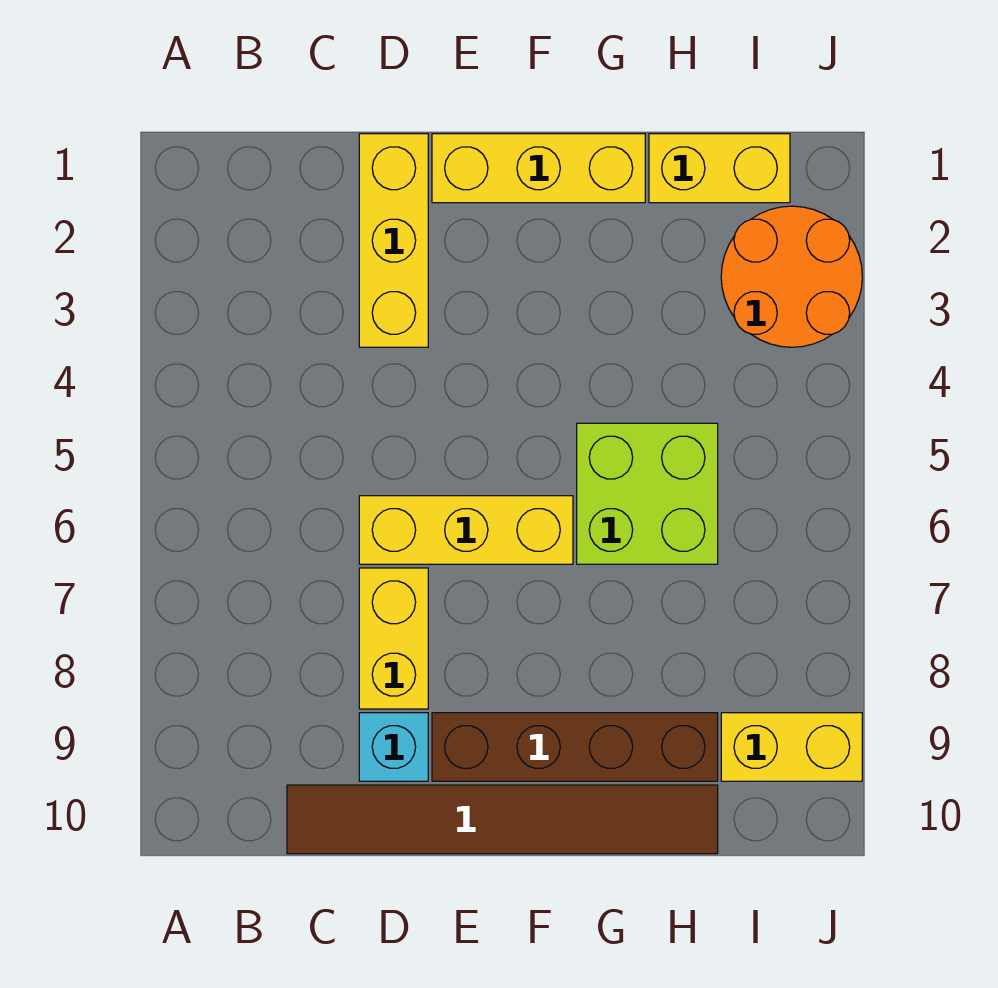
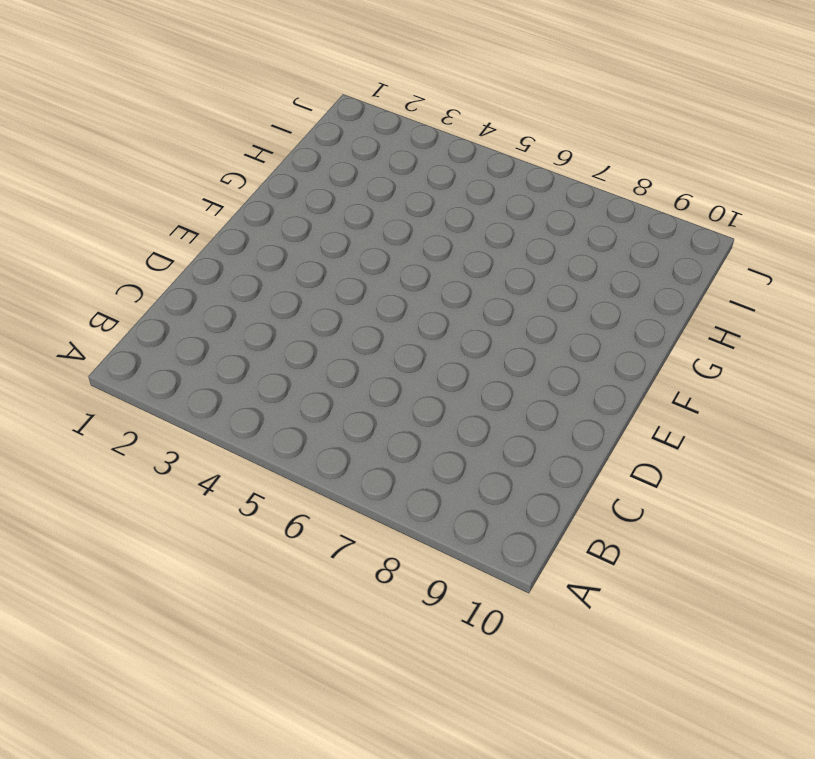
none -> brown tile C10:H10 level 1
none -> yellow brick D1:D3 level 1

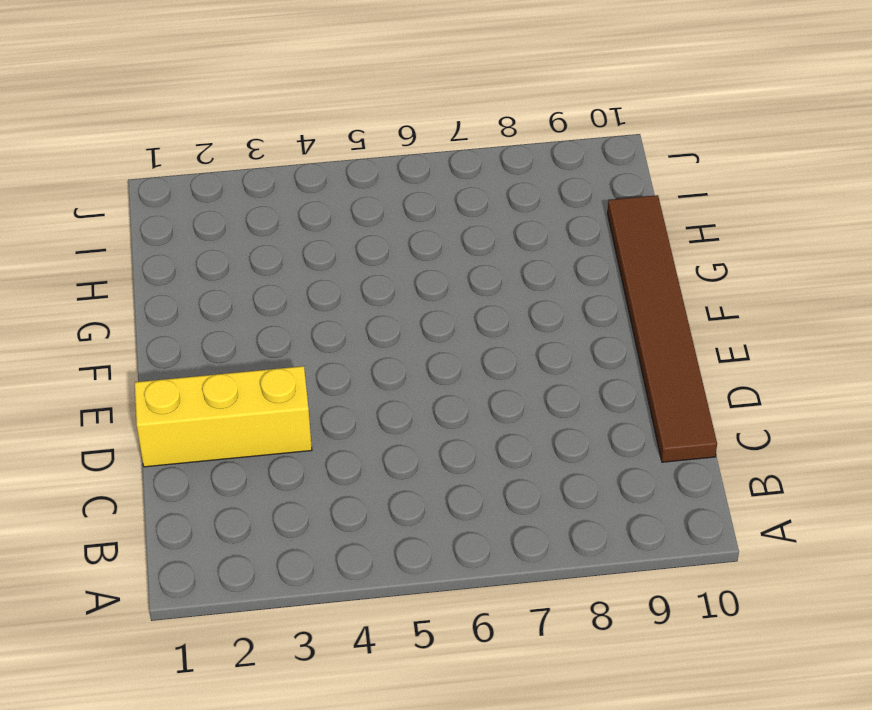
none -> yellow brick D6:F6 level 1
none -> yellow brick D7:D8 level 1

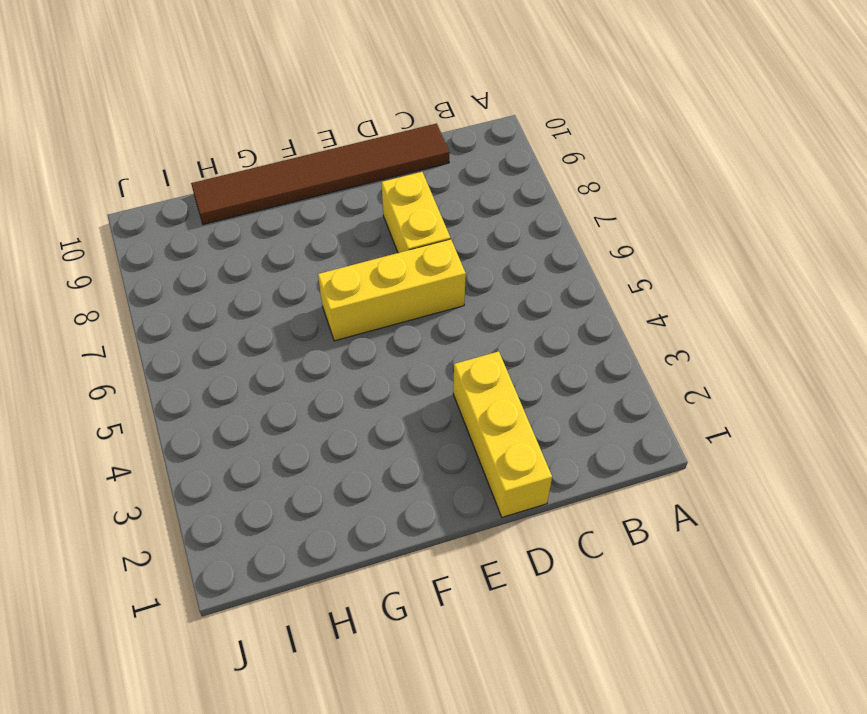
none -> cyan brick D9 level 1
none -> yellow brick E1:G1 level 1

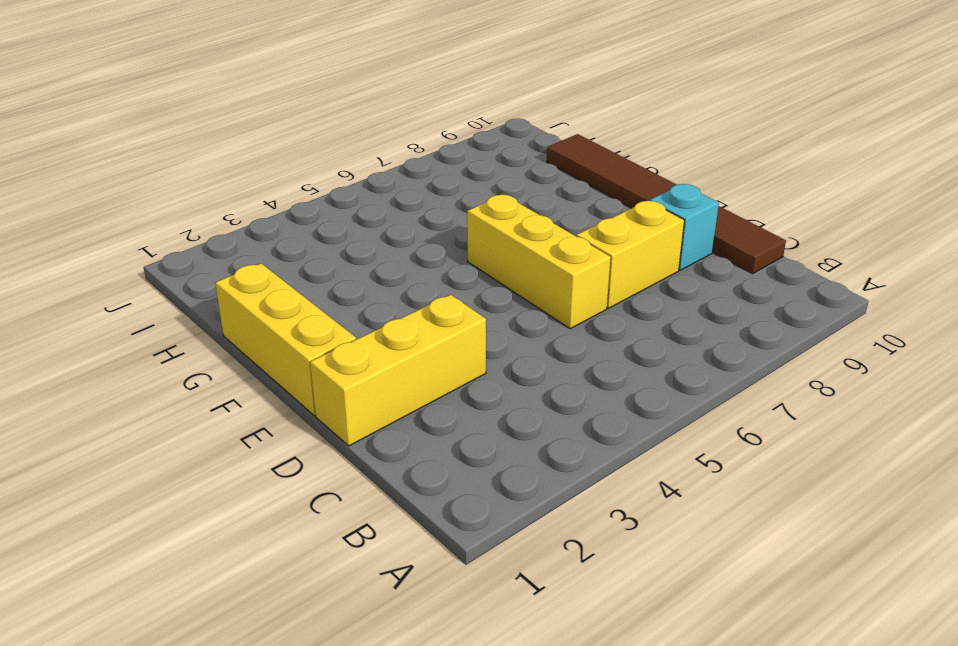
none -> brown brick E9:H9 level 1
none -> lime brick G5:H6 level 1

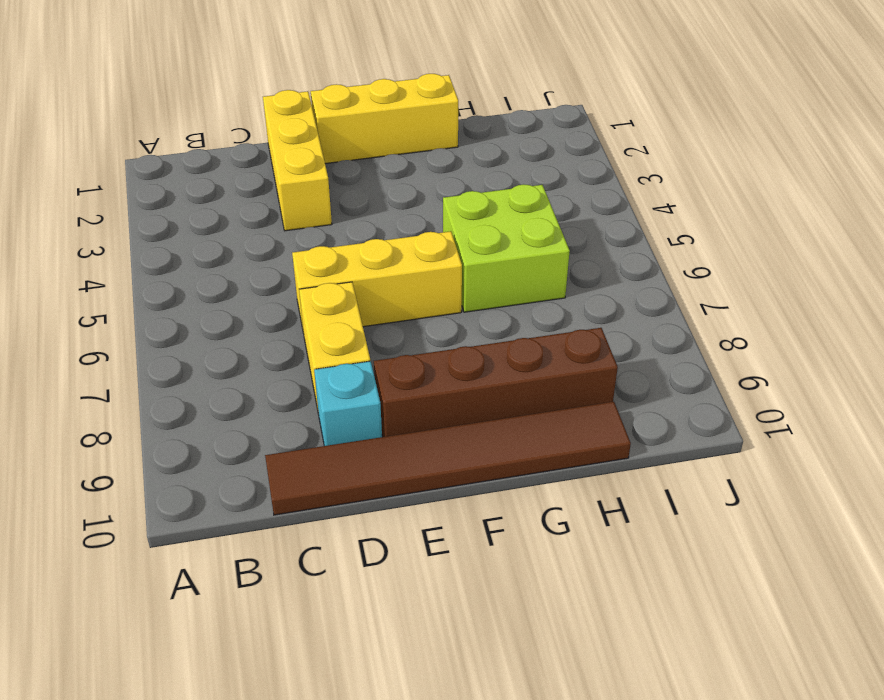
none -> yellow brick H1:I1 level 1
none -> orange round brick I2:J3 level 1

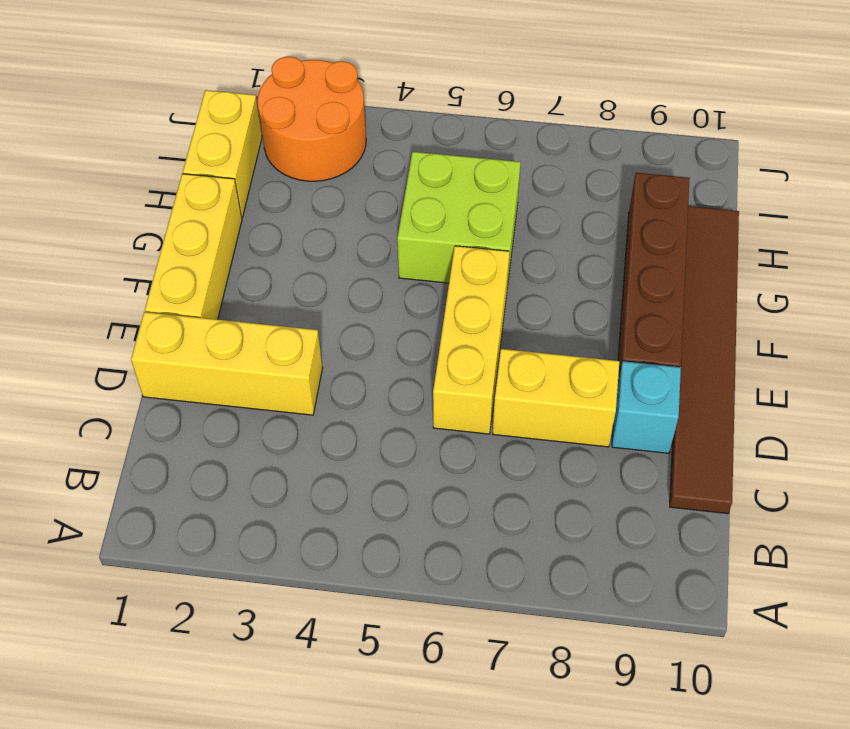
none -> yellow brick I9:J9 level 1

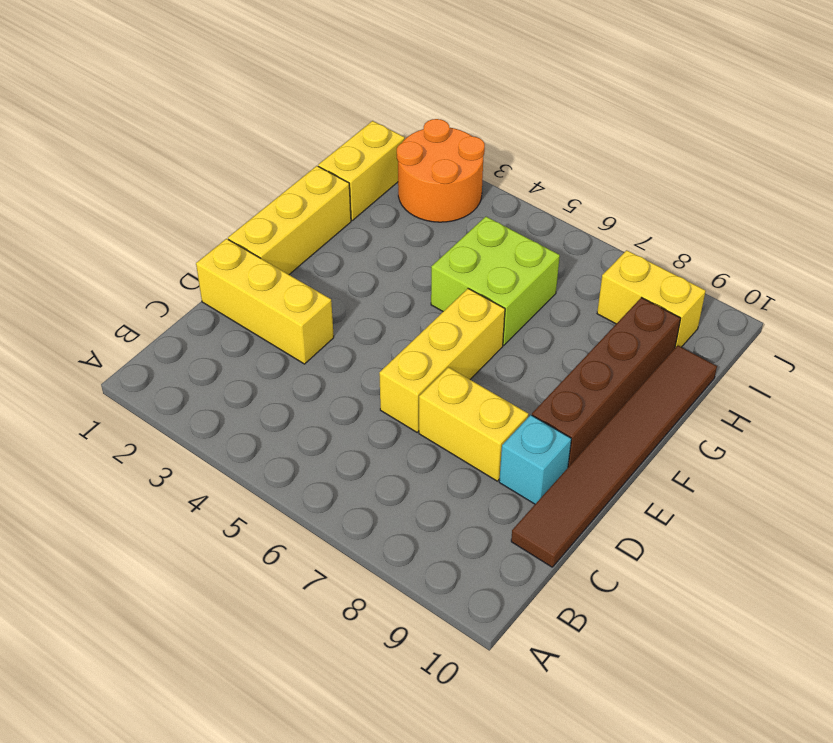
yellow brick I8:I9 level 1 -> yellow brick I9:J9 level 1

